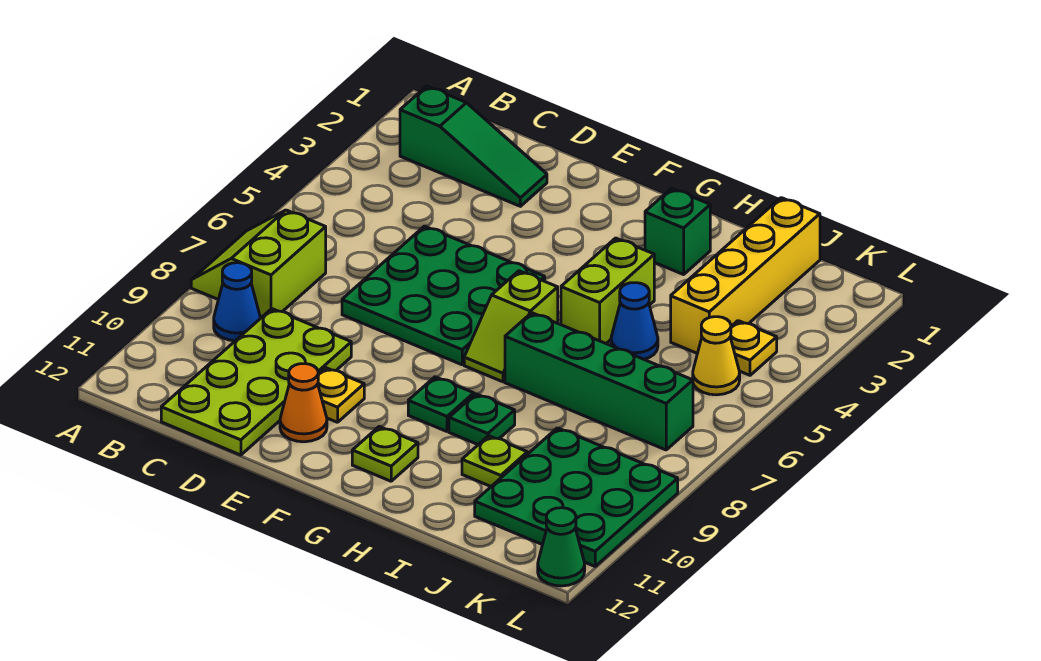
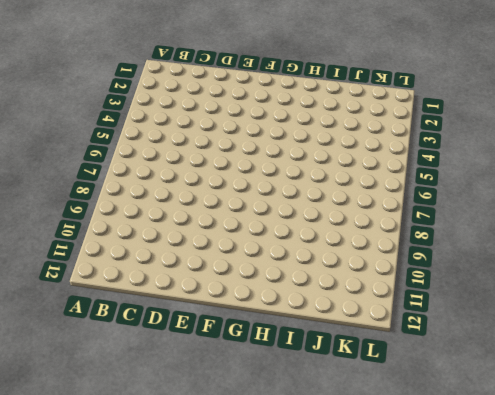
none -> lime slope A7:B8 level 1 top B
none -> green slope B2:D2 level 1 top B
none -> blue cone B9 level 1

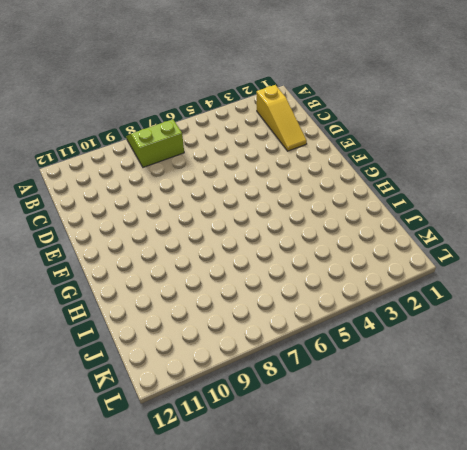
yellow slope B2:D2 level 1 top B -> green slope B2:D2 level 1 top B
none -> blue cone B9 level 1
none -> lime plate C9:D12 level 1
none -> green plate D5:F7 level 1

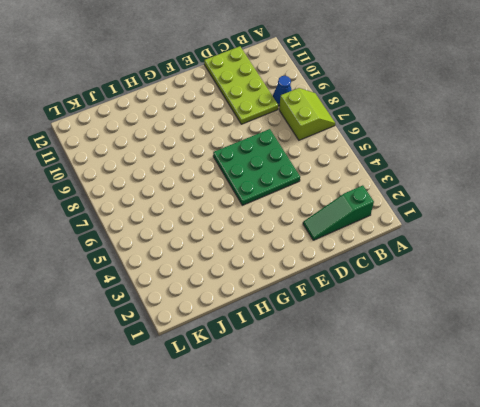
none -> yellow plate E10 level 1
none -> orange cone E11 level 1
none -> lime slope G6:G7 level 1 top 6

